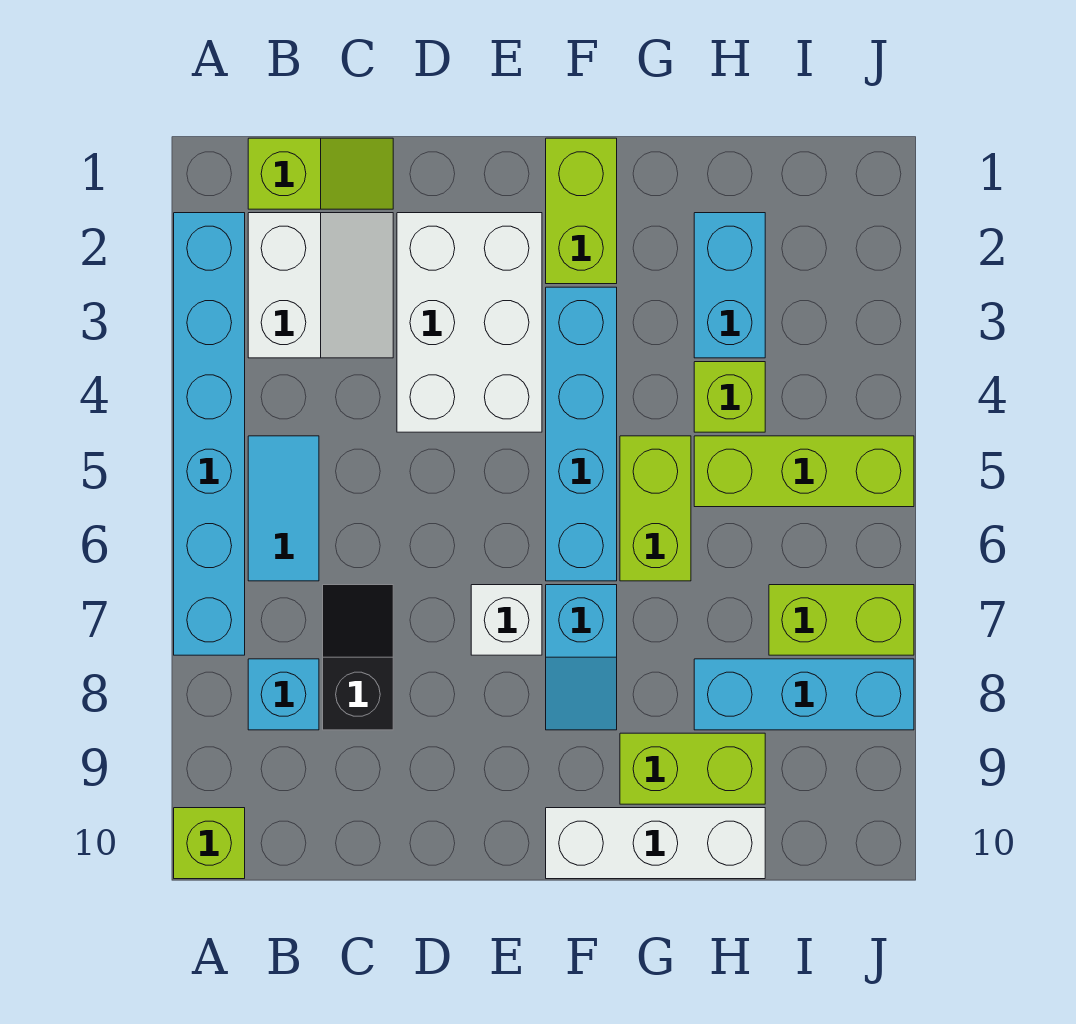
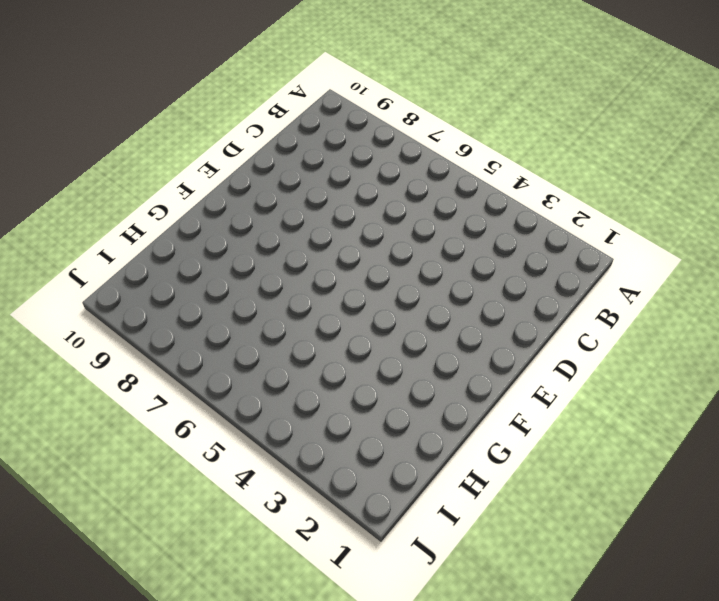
none -> cyan brick A2:A7 level 1
none -> lime brick A10 level 1
none -> lime slope B1:C1 level 1 top B

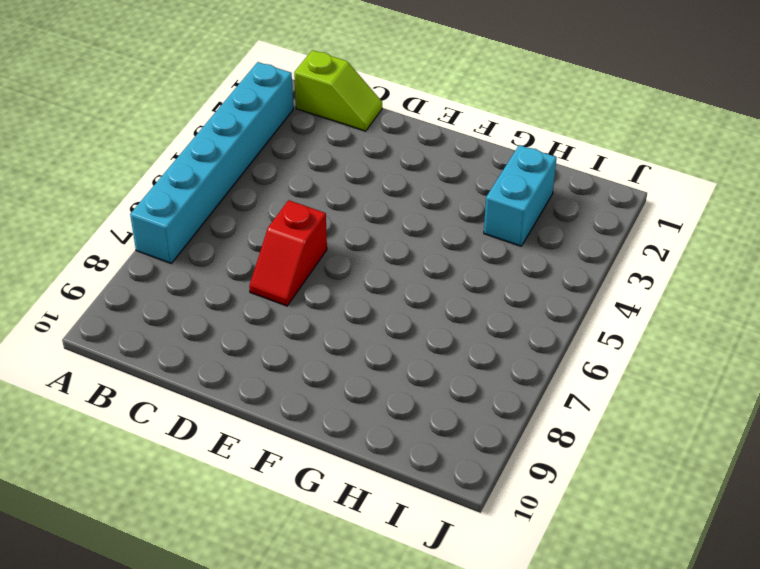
red slope D6:D7 level 1 top 6 -> none
none -> lime brick A10 level 1
none -> white slope B2:C3 level 1 top B
none -> cyan tile B5:B6 level 1

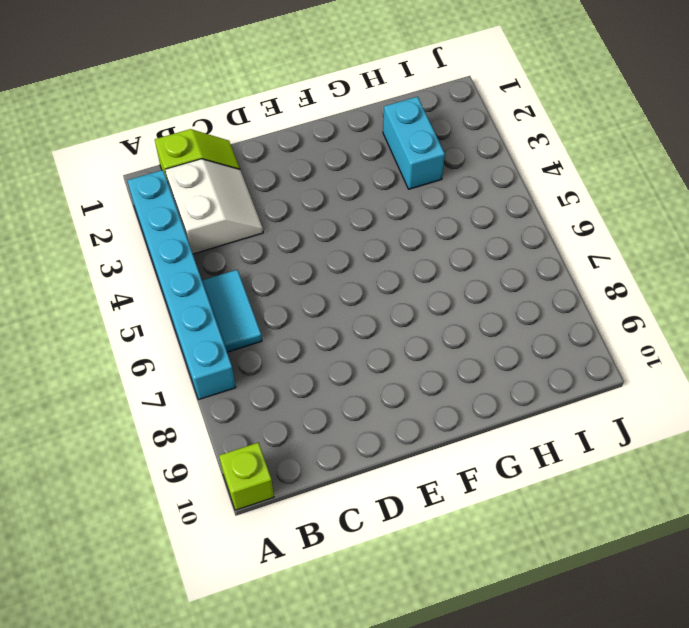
none -> cyan brick B8 level 1
none -> black slope C7:C8 level 1 top 8
none -> white brick D2:E4 level 1

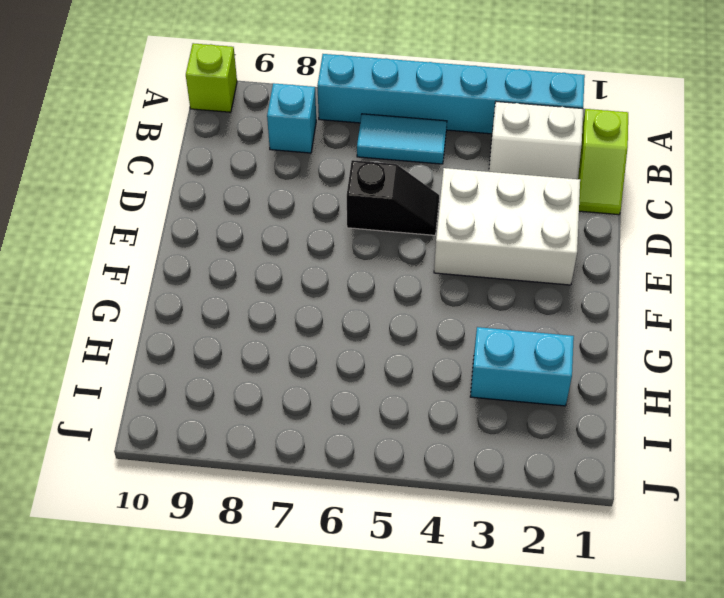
black slope D5:D6 level 1 top 6 -> black slope C7:C8 level 1 top 8
none -> white brick E7 level 1
none -> lime brick F1:F2 level 1
none -> cyan brick F3:F6 level 1

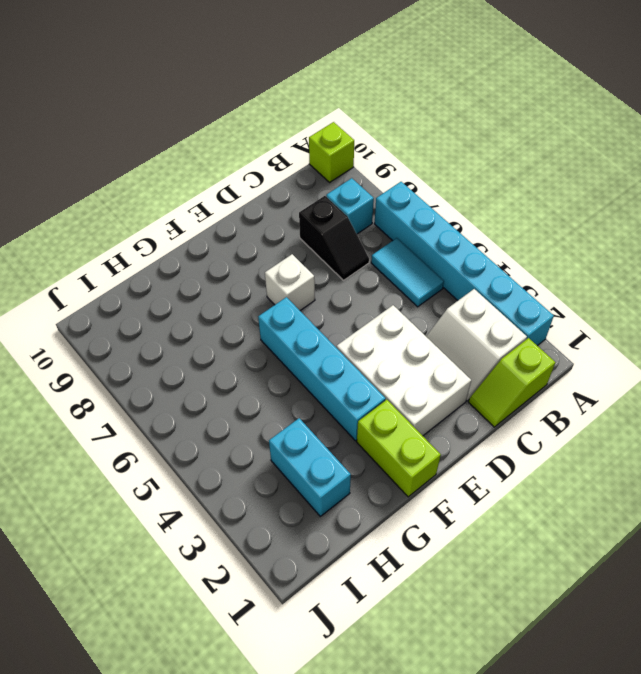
none -> cyan slope F7:F8 level 1 top 7
none -> white brick F10:H10 level 1
none -> lime brick G5:G6 level 1

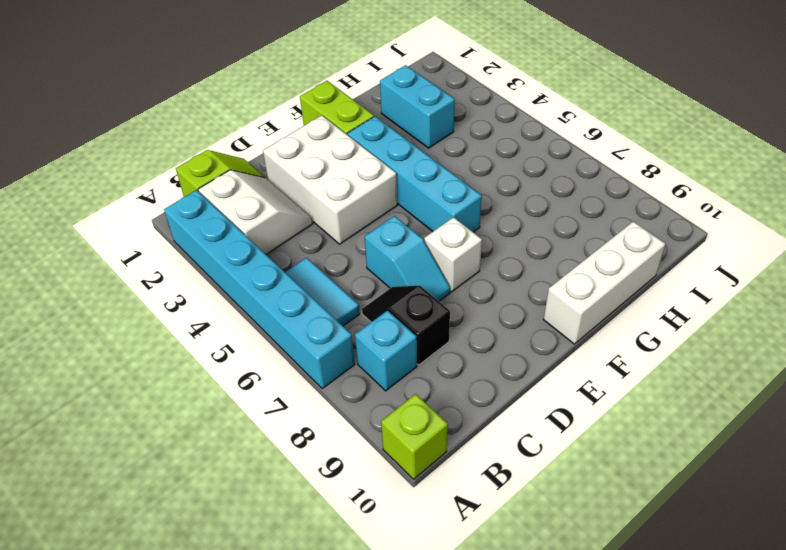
cyan slope D6:D7 level 1 top 6 -> cyan slope F7:F8 level 1 top 7
none -> lime brick G5:G6 level 1
none -> lime brick G9:H9 level 1
none -> lime brick H4 level 1

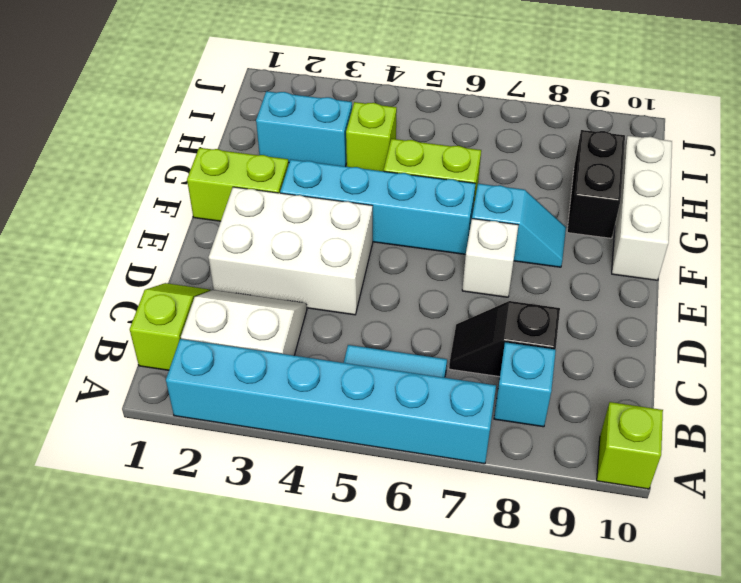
black brick G9:H9 level 1 -> lime brick G9:H9 level 1
none -> lime brick H5:J5 level 1
none -> cyan brick H8:J8 level 1
none -> lime brick I7:J7 level 1

